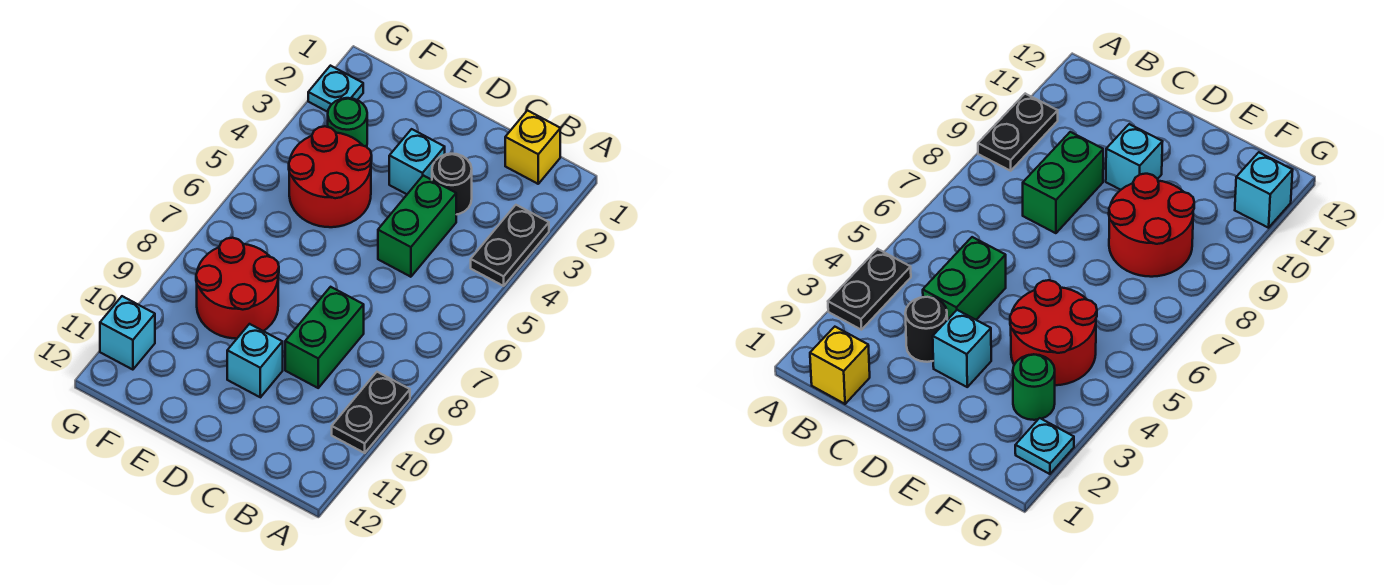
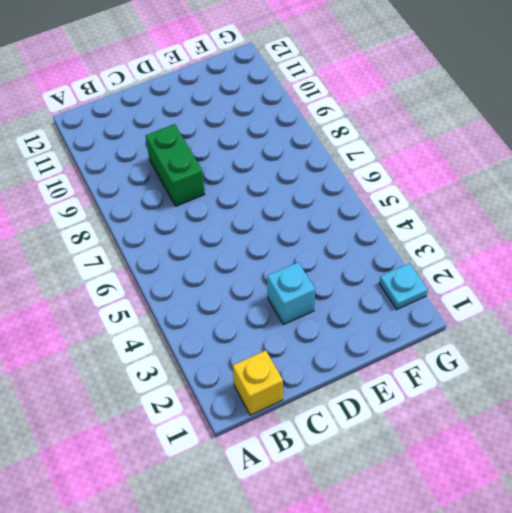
none -> black plate A3:A4 level 1
none -> black plate A9:A10 level 1
none -> black round brick C3 level 1

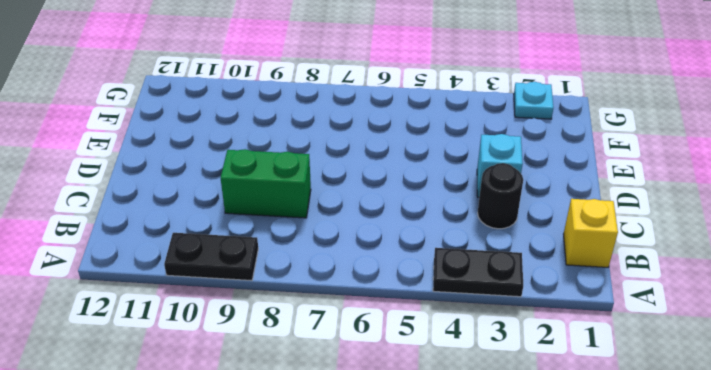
none -> green brick C4:C5 level 1
none -> cyan brick D10 level 1
none -> red round brick E4:F5 level 1

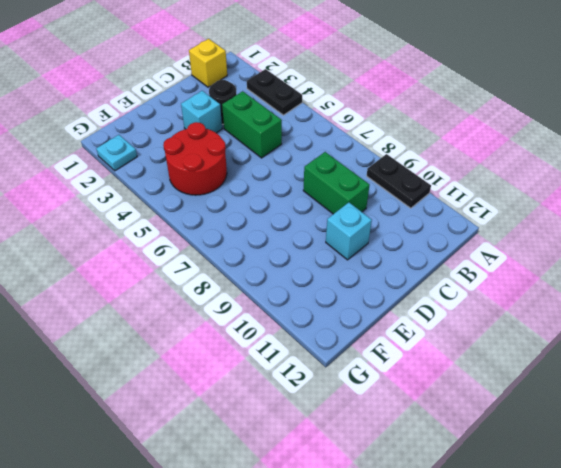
none -> red round brick E8:F9 level 1
none -> green round brick F3 level 1
none -> cyan brick G11 level 1

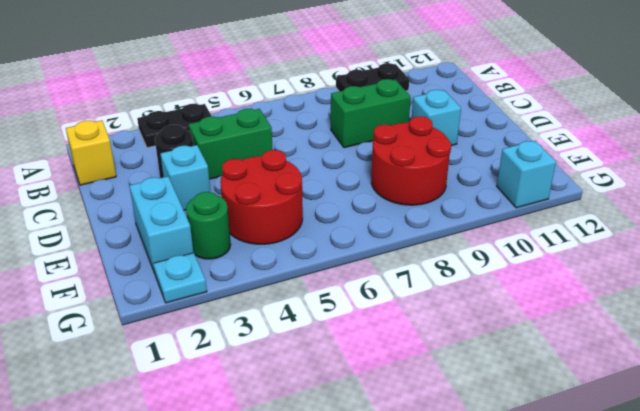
cyan brick E2:F2 level 1 -> none

